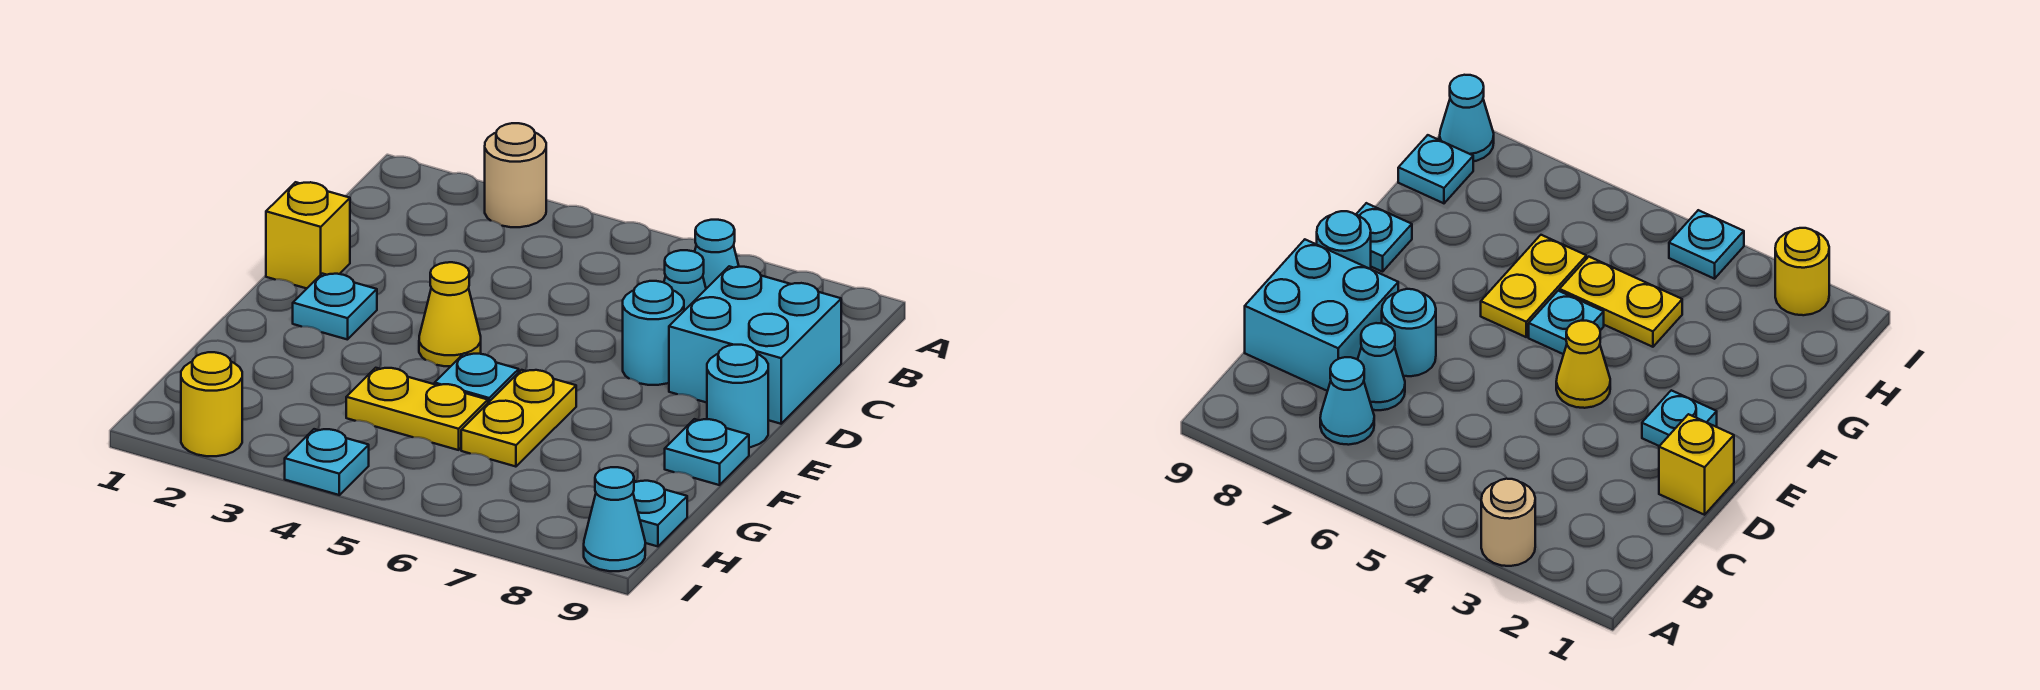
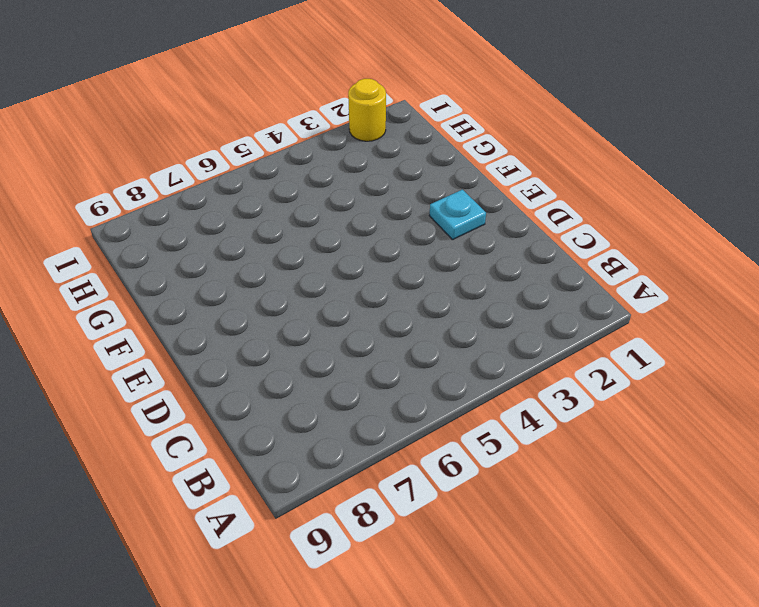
none -> tan round brick A3 level 1
none -> cyan cone B7 level 1
none -> cyan cone C7 level 1

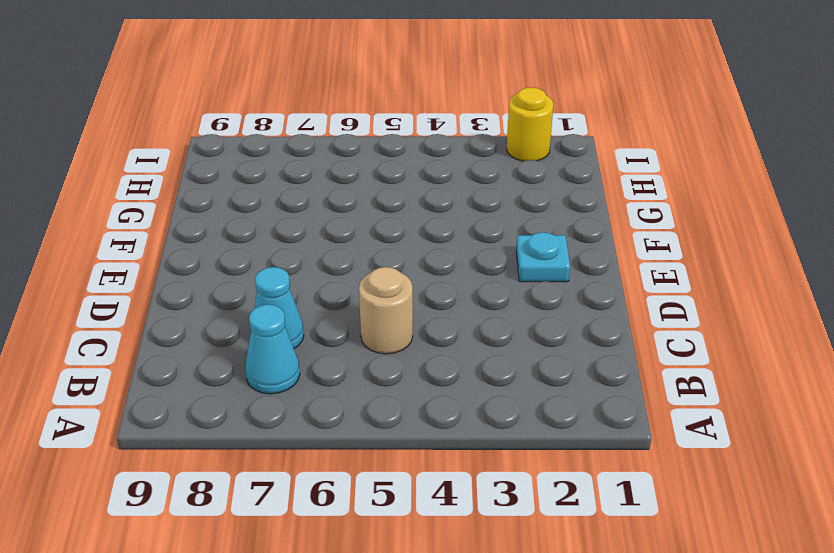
tan round brick C5 level 1 -> tan round brick A3 level 1
none -> cyan brick C8:D9 level 1
none -> yellow brick D1 level 1
none -> cyan round brick D7 level 1

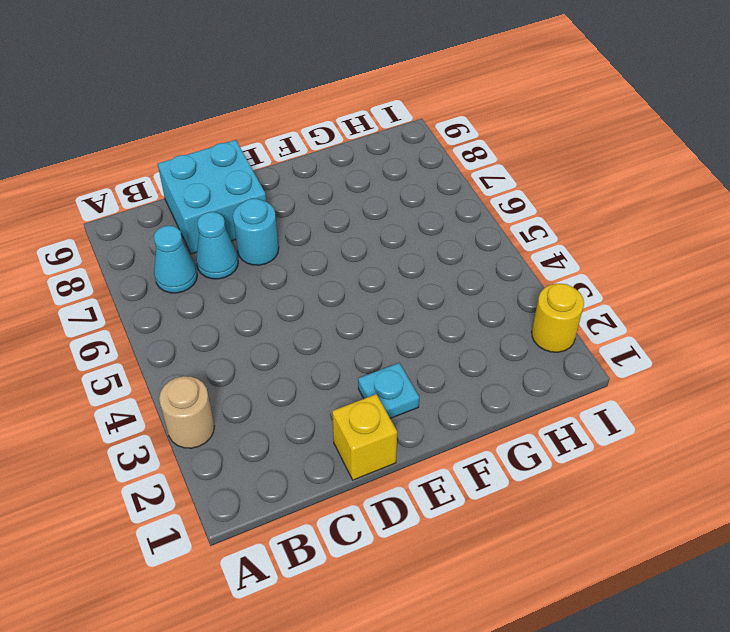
none -> yellow cone E4 level 1
none -> cyan round brick E9 level 1
none -> cyan plate F5 level 1

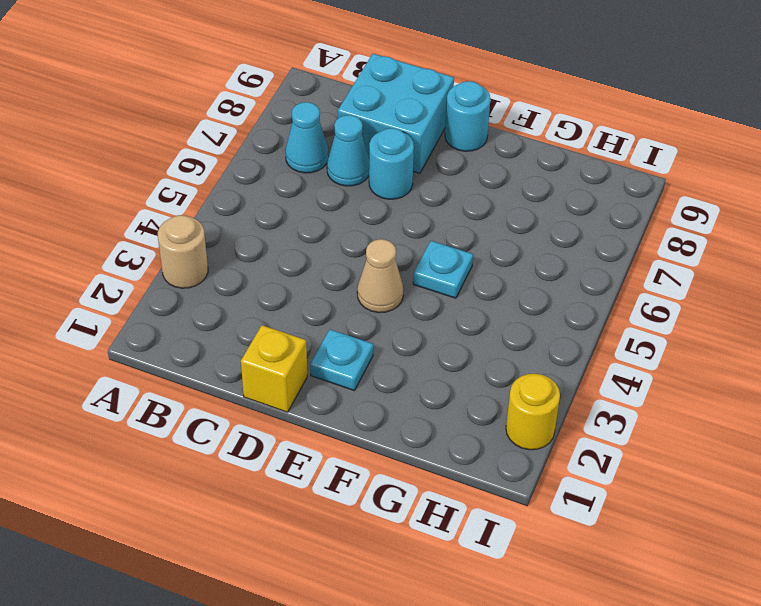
tan cone E4 level 1 -> yellow cone E4 level 1
none -> yellow plate F6:G6 level 1
none -> cyan plate F9 level 1
none -> yellow plate G4:G5 level 1

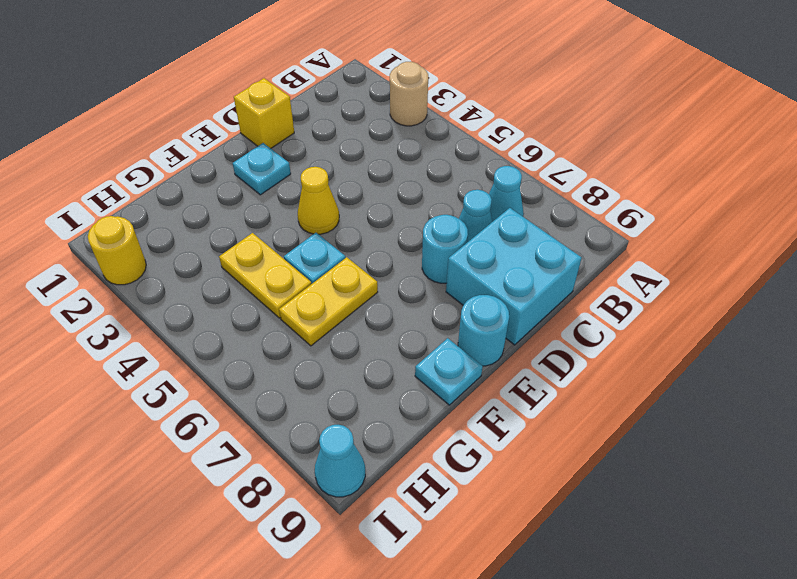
none -> cyan plate H9 level 1
none -> cyan plate I4 level 1

